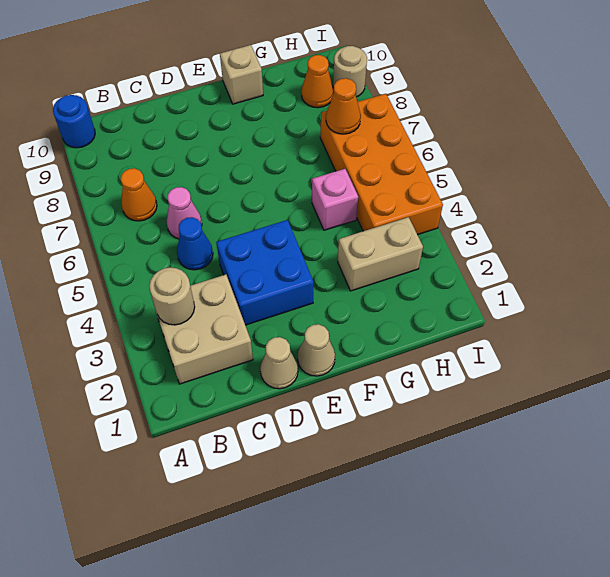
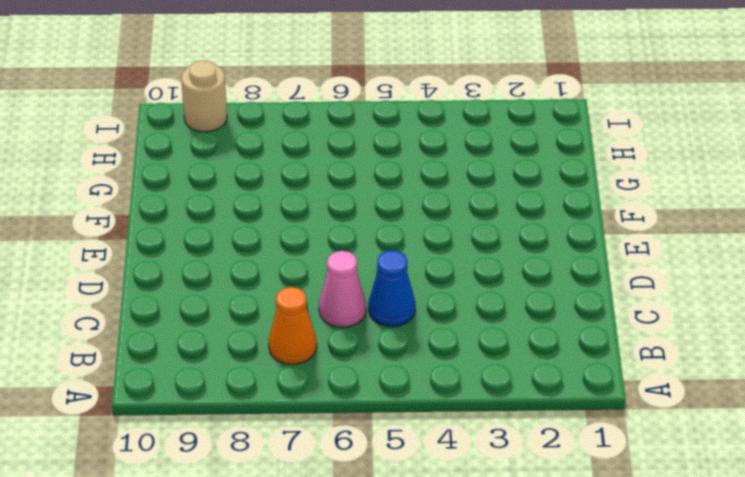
none -> blue round brick A10 level 1
none -> tan brick B2:C3 level 1
none -> tan cone D1 level 1

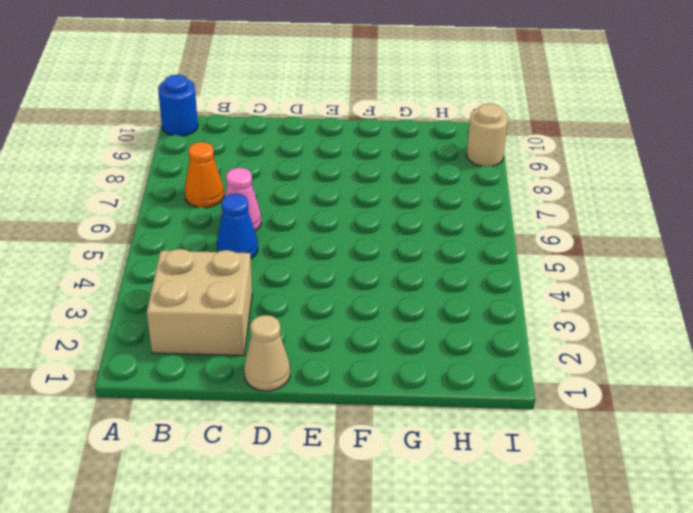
none -> blue brick D3:E4 level 1
none -> tan cone E1 level 1
none -> tan brick F10 level 1

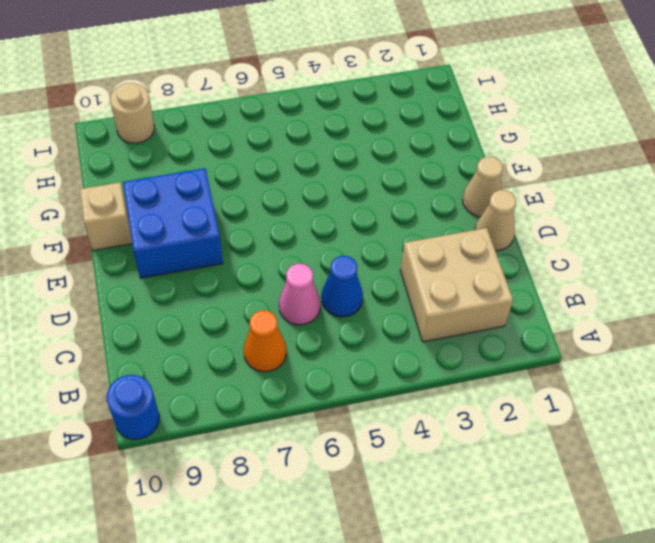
blue brick E8:F9 level 1 -> blue brick D3:E4 level 1
none -> tan brick G3:H3 level 1
none -> pink brick G5 level 1
none -> orange brick H4:I7 level 1

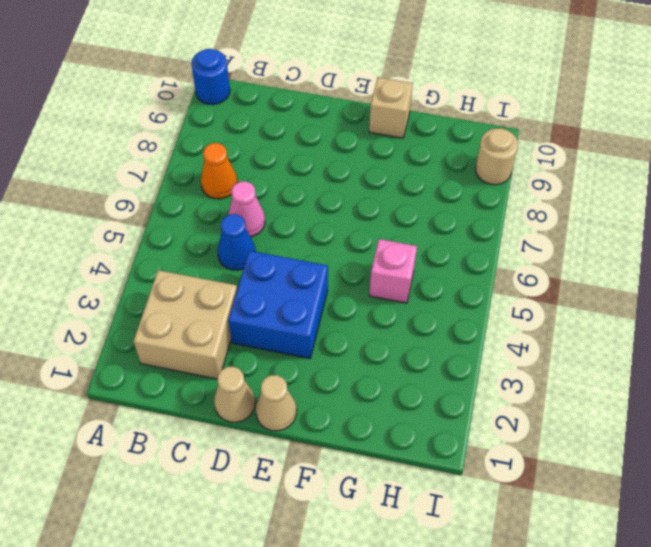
none -> tan brick G3:H3 level 1
none -> orange brick H4:I7 level 1
none -> orange cone H9 level 1

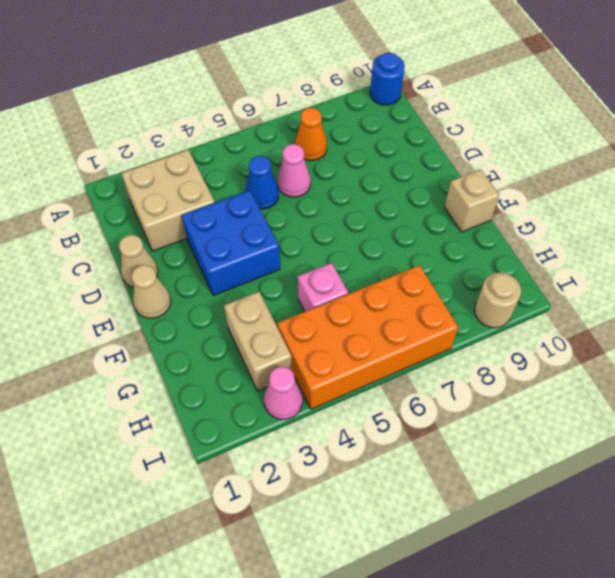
pink cone I3 level 1 -> none
none -> orange cone H9 level 1
none -> tan round brick B3 level 2
none -> orange cone H7 level 2

